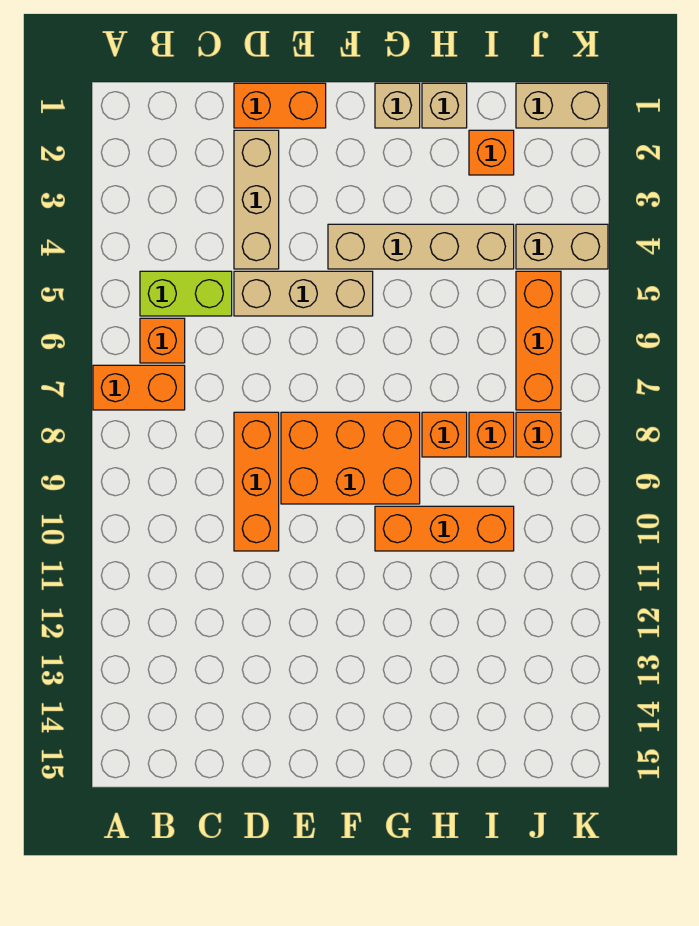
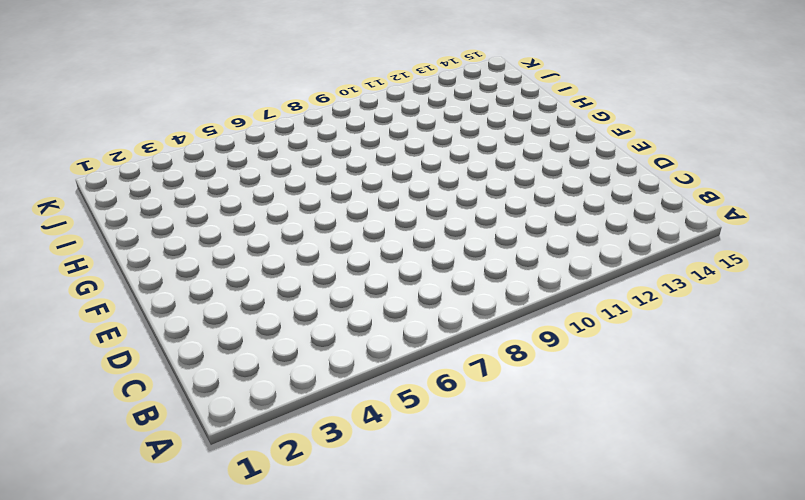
none -> orange brick A7:B7 level 1
none -> lime brick B5:C5 level 1
none -> orange brick B6 level 1

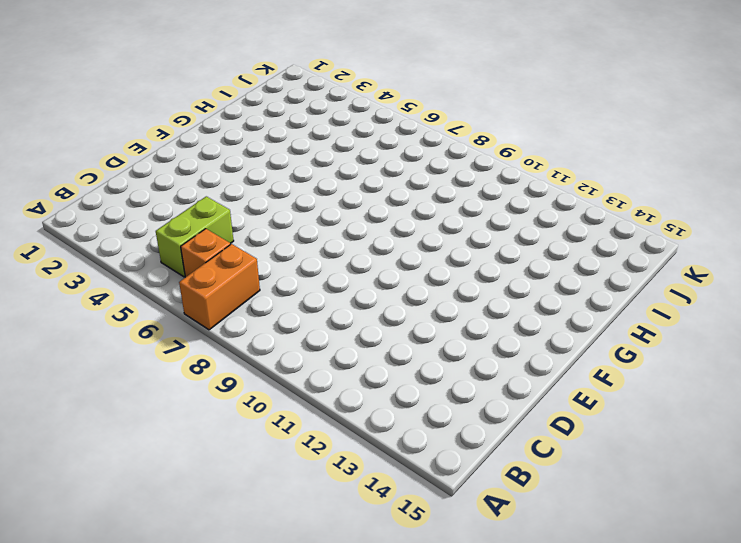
none -> orange brick D1:E1 level 1
none -> tan brick D2:D4 level 1
none -> tan brick D5:F5 level 1

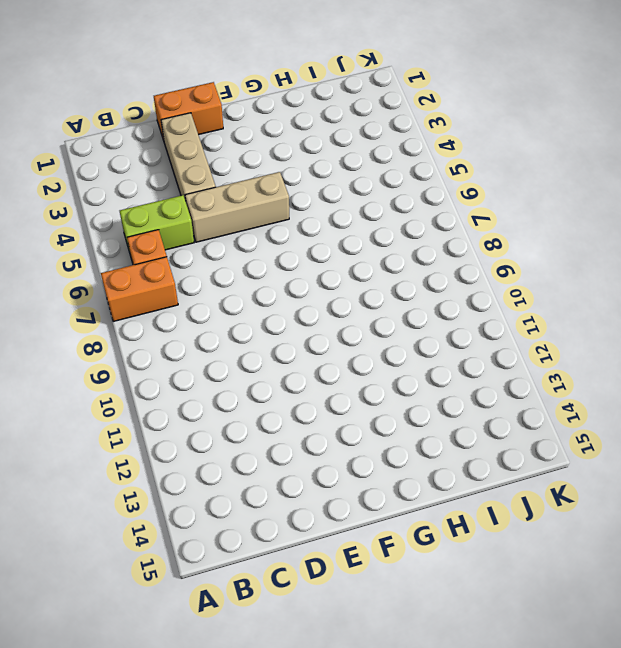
none -> orange brick D8:D10 level 1
none -> orange brick E8:G9 level 1
none -> tan brick F4:I4 level 1

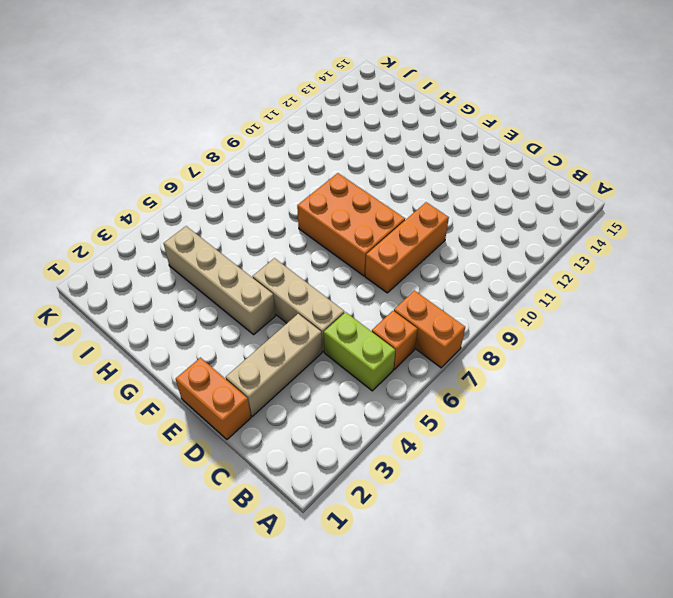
none -> tan brick G1 level 1
none -> orange brick G10:I10 level 1
none -> tan brick H1 level 1

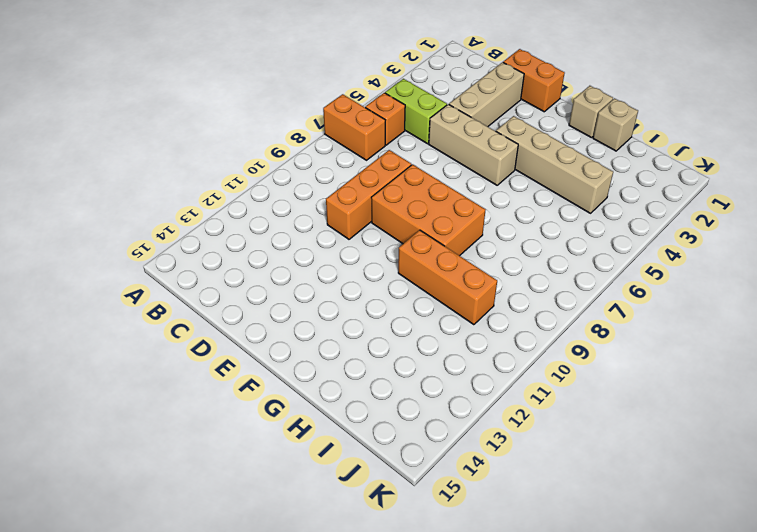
none -> orange brick H8 level 1
none -> orange brick I2 level 1
none -> orange brick I8 level 1

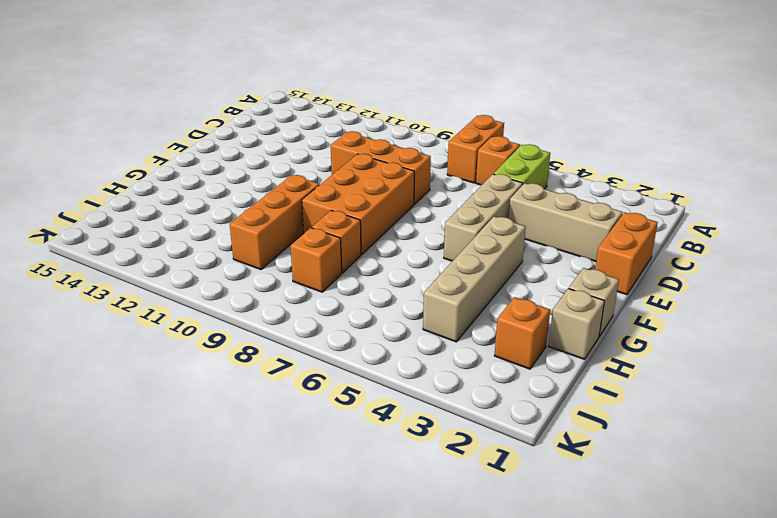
none -> tan brick J1:K1 level 1
none -> tan brick J4:K4 level 1
none -> orange brick J5:J7 level 1

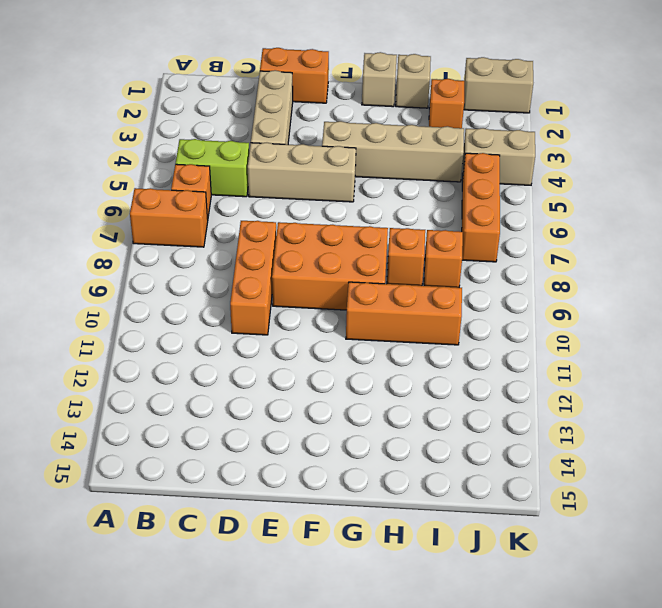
none -> orange brick J8 level 1

